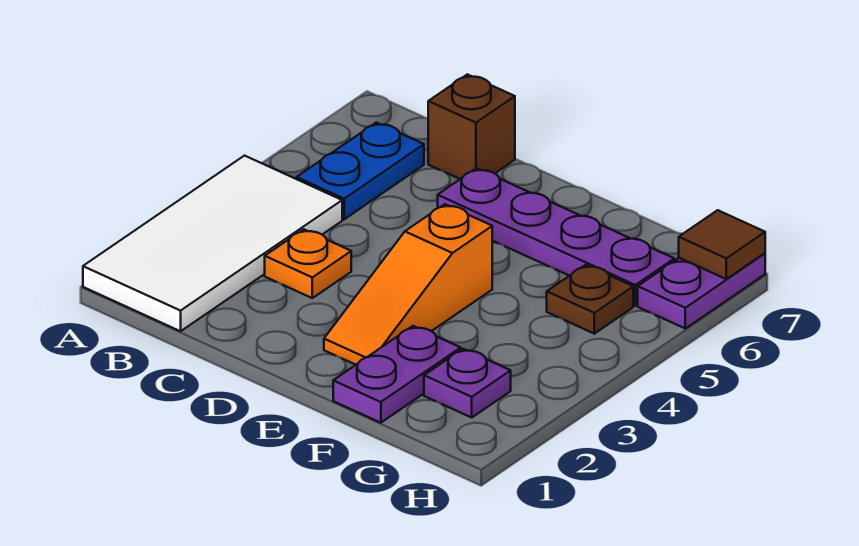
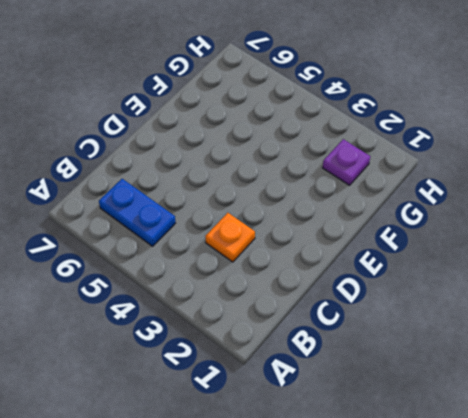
none -> white tile A1:B4 level 1
none -> brown brick C7 level 1

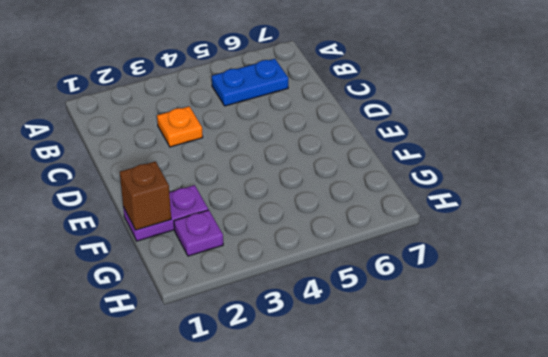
brown brick F1 level 2 -> brown brick C7 level 1
none -> white tile A1:B4 level 1
none -> purple plate D6:G6 level 1

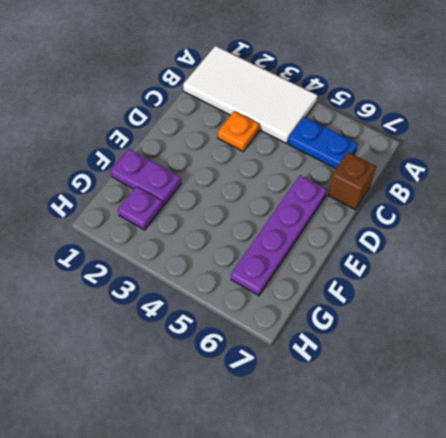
none -> orange slope E2:E4 level 1 top 4
none -> brown plate G5 level 1

